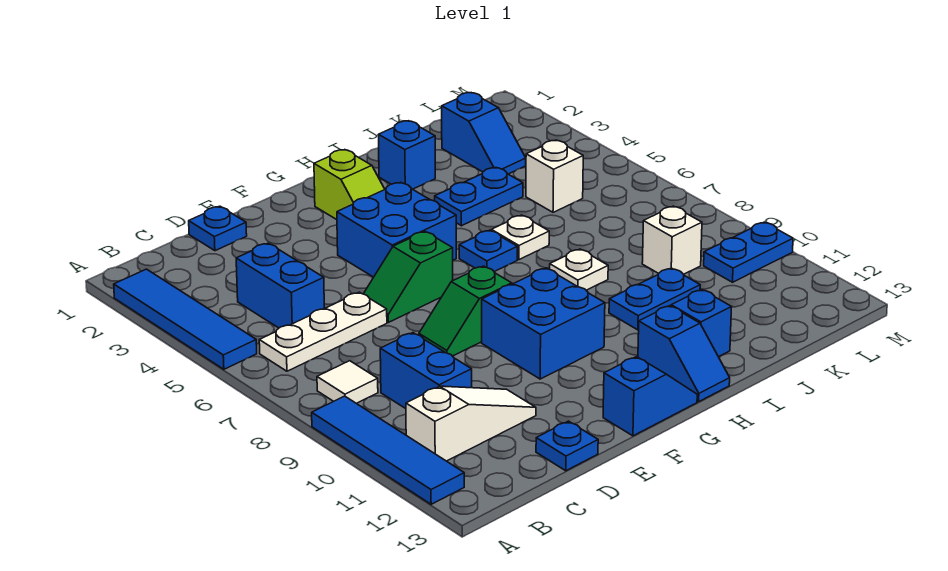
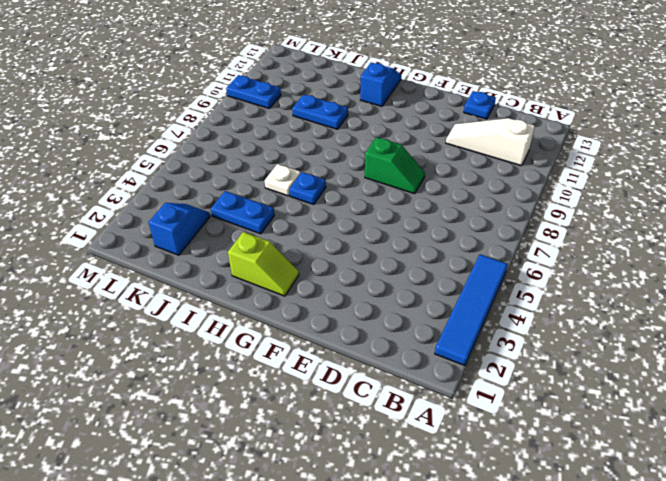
lime slope G2:H2 level 1 top H -> lime slope G2:G3 level 1 top 2
none -> blue tile A9:A12 level 1
none -> white plate B6:D6 level 1
none -> white tile B8 level 1

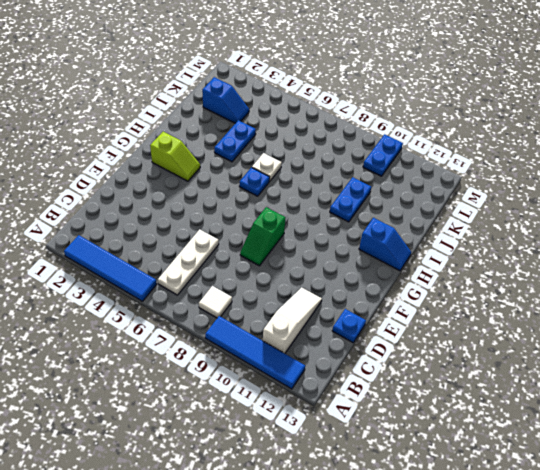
none -> blue brick C4:C5 level 1
none -> blue brick C9:C10 level 1
none -> blue plate D1 level 1

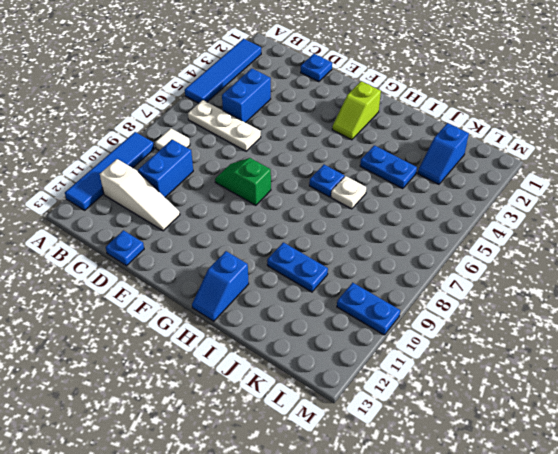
none -> green slope E6:F6 level 1 top F
none -> blue brick F4:G5 level 1
none -> blue brick F9:G10 level 1

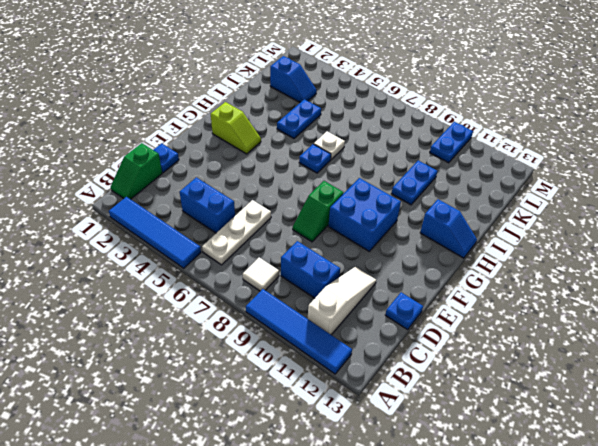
green slope B1:C1 level 1 top C -> green slope E6:F6 level 1 top F
none -> blue brick F4:G5 level 1
none -> blue slope F13:G13 level 1 top F
none -> blue brick I2 level 1

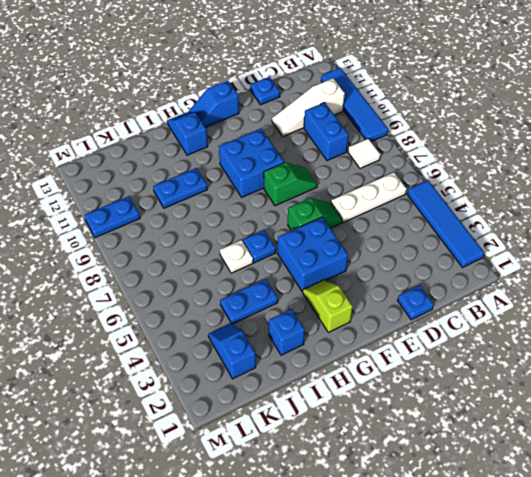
none -> blue brick C4:C5 level 1
none -> white plate I8 level 1
none -> blue brick I12 level 1

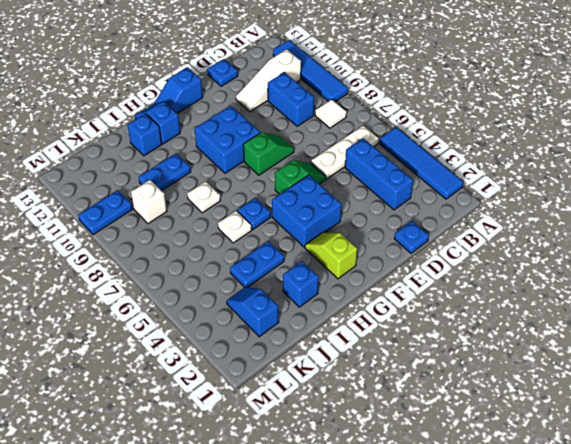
blue brick C3:C5 level 1 -> blue brick C4:C5 level 1
none -> white brick K5 level 1

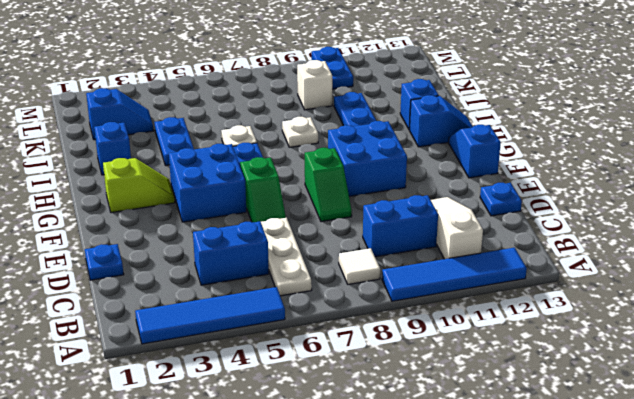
none -> white brick K5 level 1

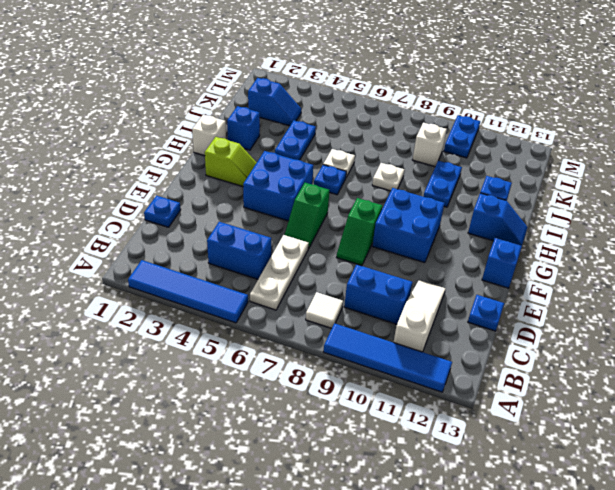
white brick H1 level 1 -> white brick K5 level 1

